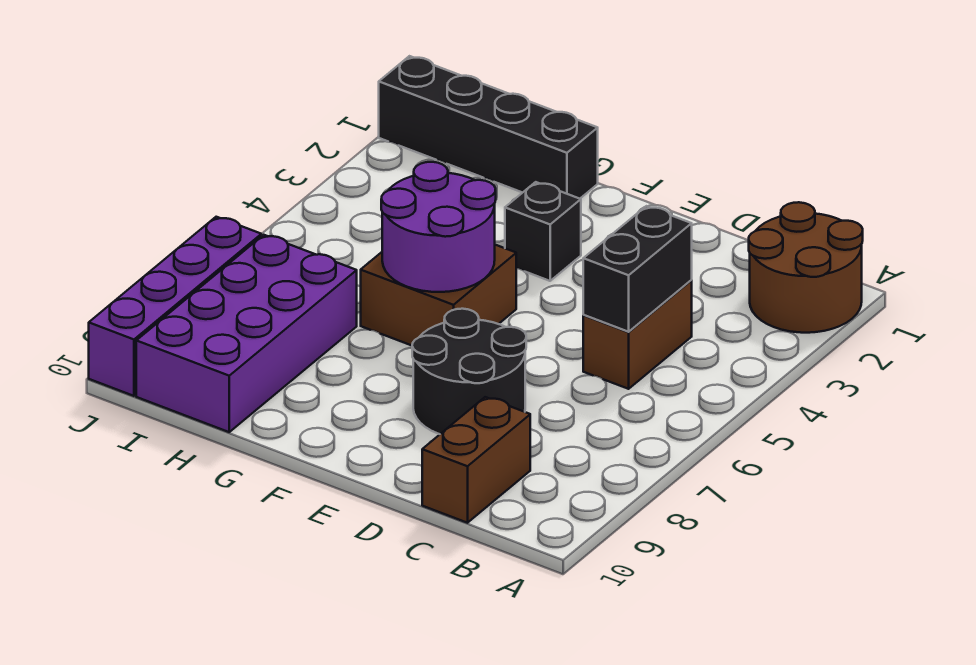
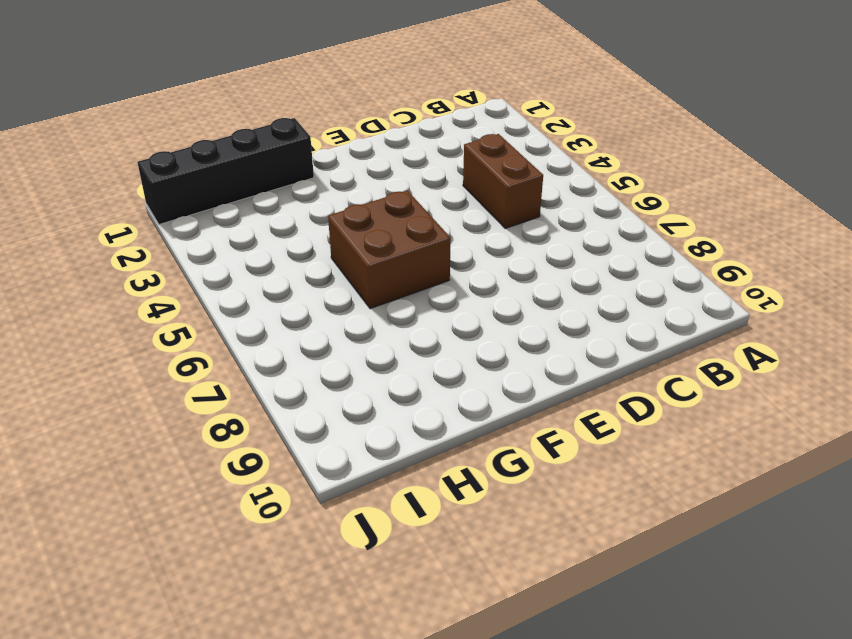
none -> brown round brick A1:B2 level 1
none -> brown brick C9:C10 level 1

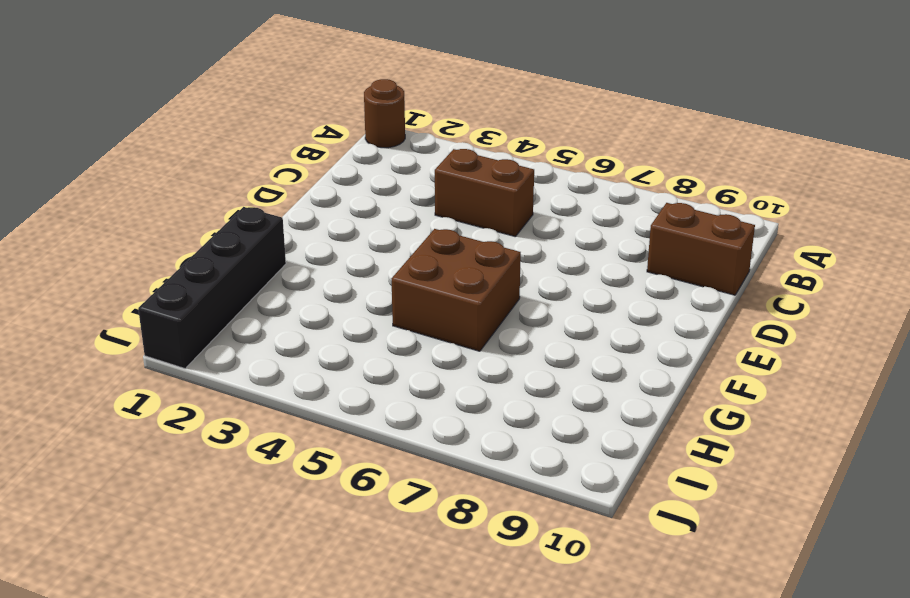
brown round brick A1 level 1 -> brown round brick A1:B2 level 1
none -> black round brick D7:E8 level 1
none -> black brick F3 level 1

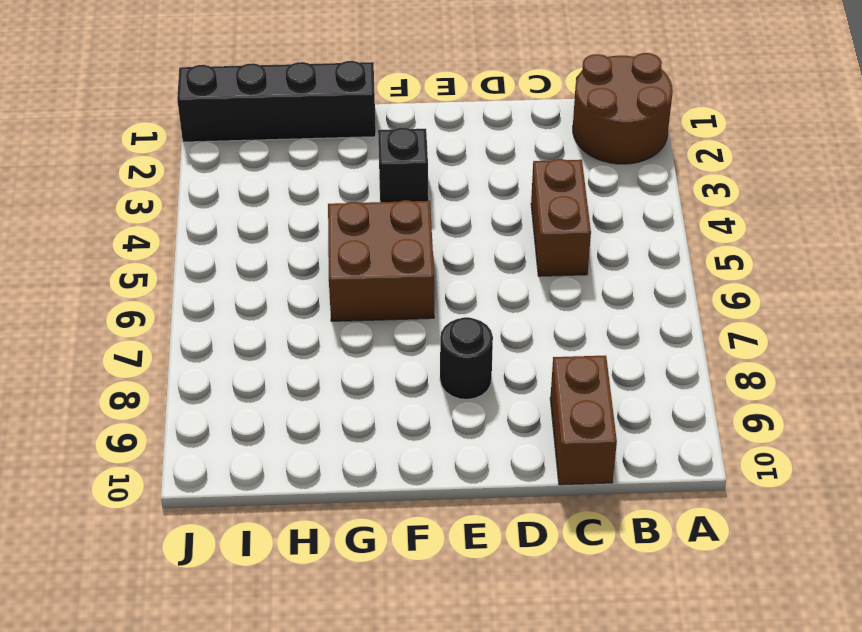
black round brick E8 level 1 -> black round brick D7:E8 level 1
none -> purple brick H7:I10 level 1
none -> purple brick J7:J10 level 1

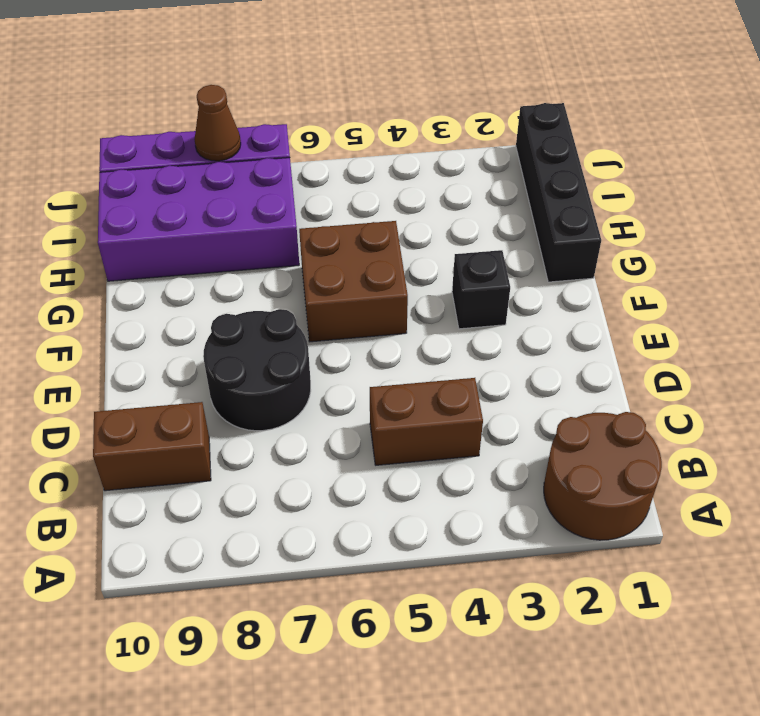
brown cone J8 level 2 -> none
none -> black brick C4:C5 level 2
none -> purple round brick F5:G6 level 2

